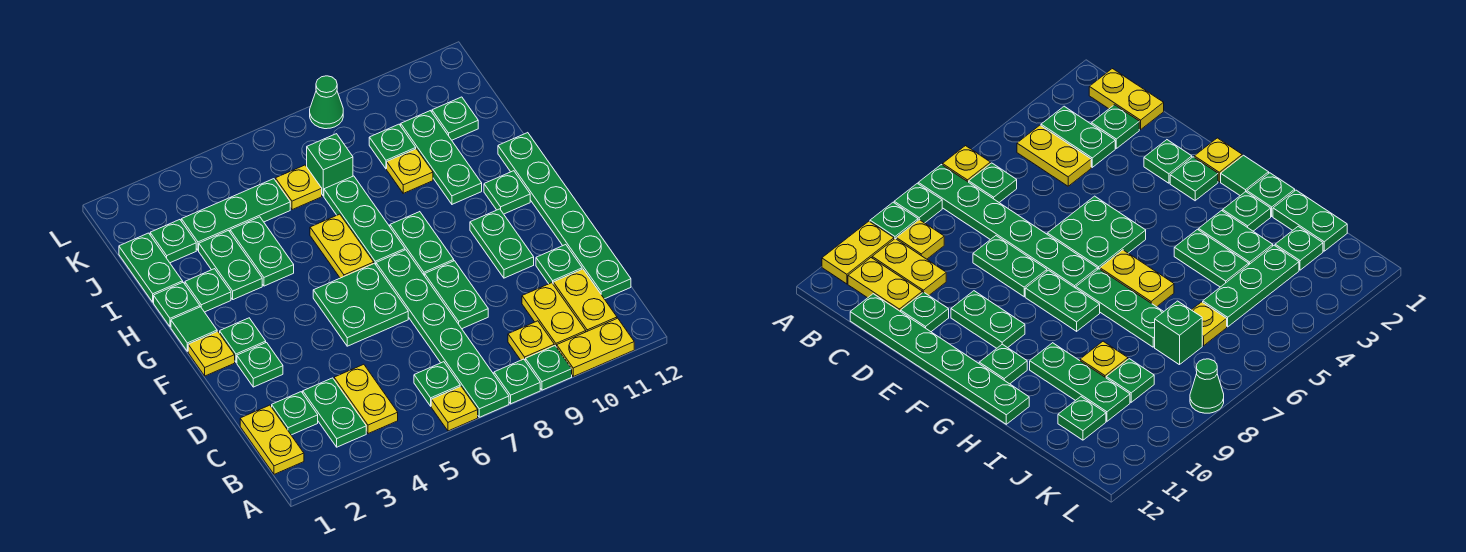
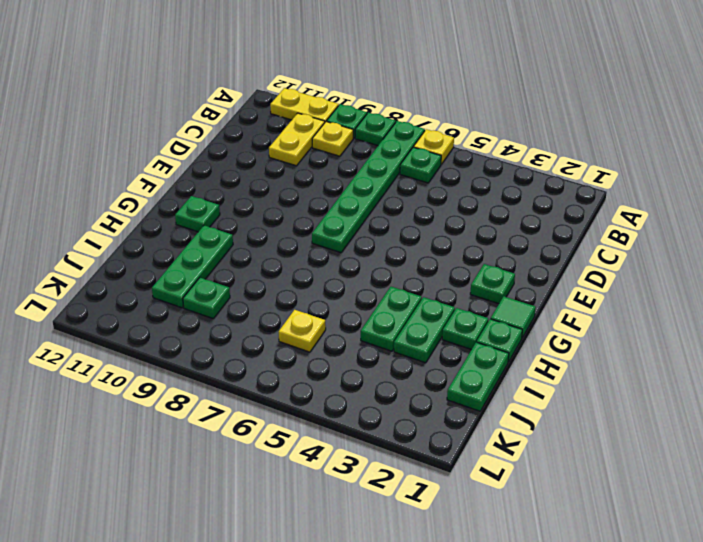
none -> yellow plate B1:C1 level 1
none -> green plate B3:C3 level 1
none -> yellow plate B4:C4 level 1
none -> yellow plate B11:C11 level 1

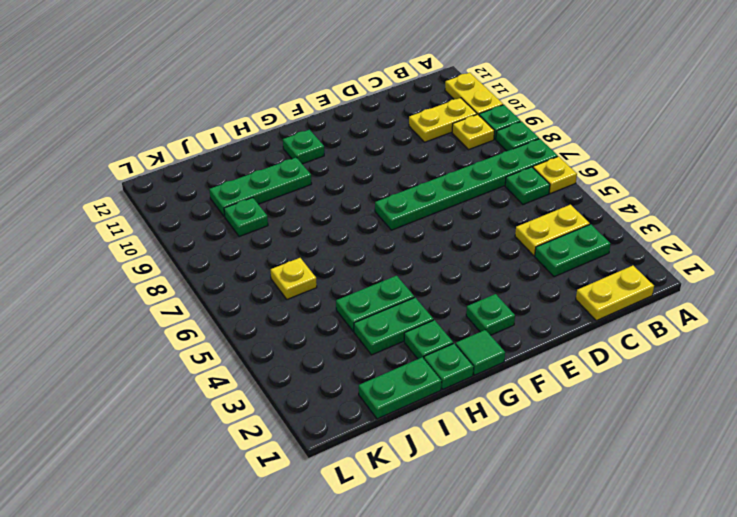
none -> yellow plate B11:C11 level 1
none -> green plate C2 level 1
none -> green plate C12:H12 level 1
none -> green plate D8:E8 level 1

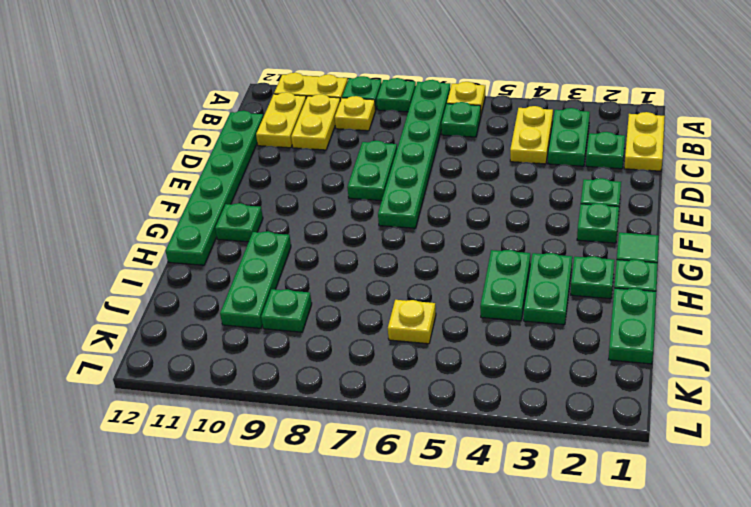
none -> green plate D11 level 1
none -> green plate E5:F6 level 1
none -> green plate E10:F10 level 1
none -> yellow plate F1 level 1

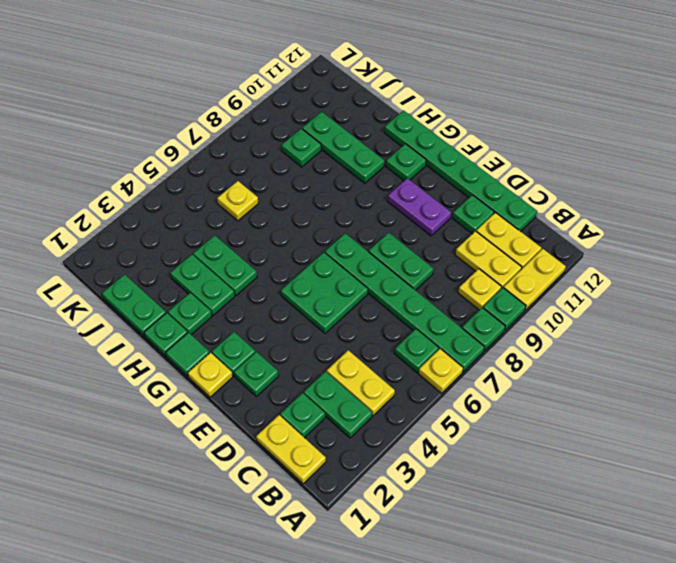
purple plate E10:F10 level 1 -> green plate E10:F10 level 1
none -> green plate F8:G8 level 1
none -> yellow plate G6:H6 level 1
none -> green plate G7:I7 level 1
none -> yellow plate I9 level 1

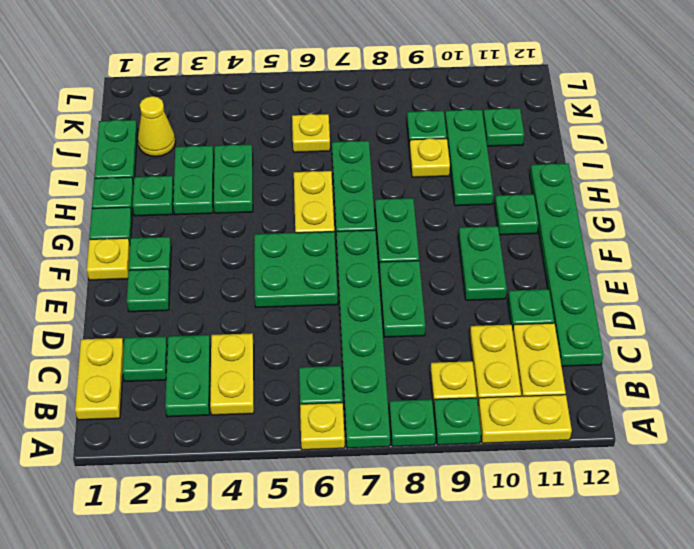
yellow cone J2 level 1 -> green plate J2 level 1
none -> green plate J3:J5 level 1
none -> green brick J7 level 1
none -> green cone L8 level 1

